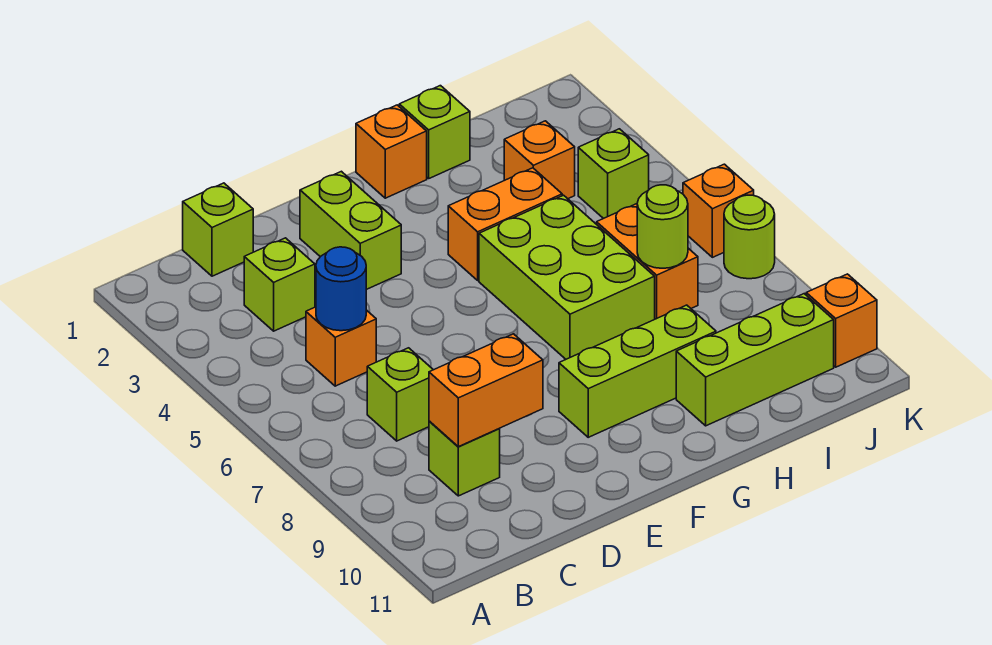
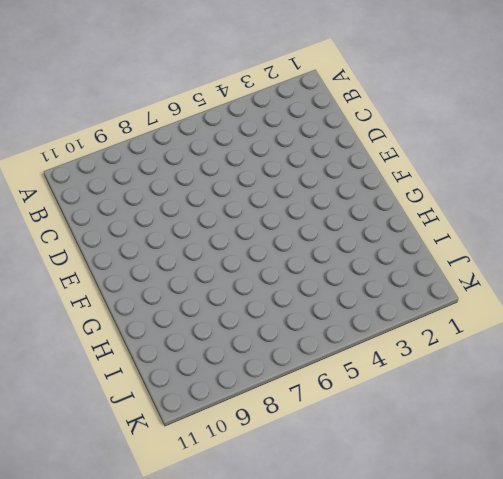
none -> lime brick C1 level 1
none -> lime brick C3 level 1
none -> orange brick C5 level 1

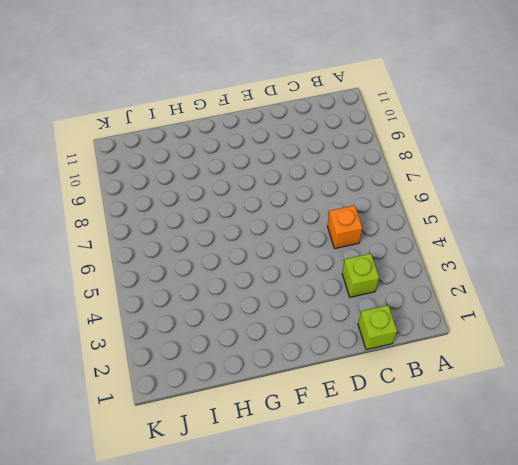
none -> lime brick C7 level 1
none -> lime brick C9 level 1
none -> lime brick E2:E3 level 1

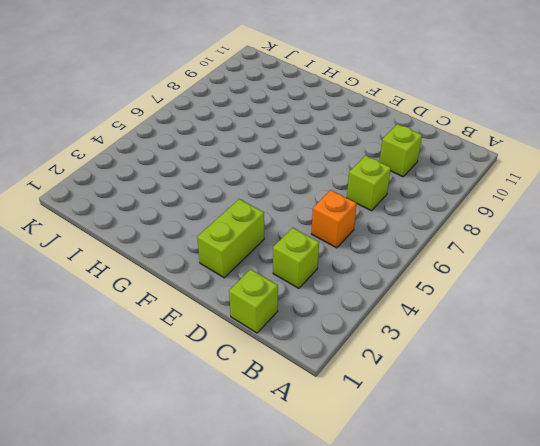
none -> lime brick F9:H9 level 1
none -> orange brick G1 level 1
none -> orange brick G4:H4 level 1

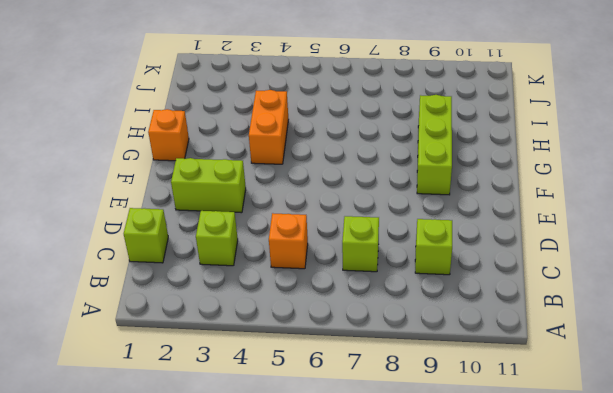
none -> lime brick G5:H7 level 1
none -> lime brick H1 level 1
none -> lime brick H10:J10 level 1

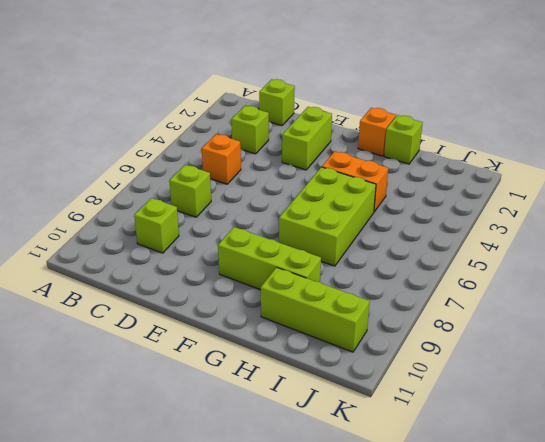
none -> orange brick I3 level 1
none -> orange brick I6:I7 level 1
none -> lime brick J4 level 1

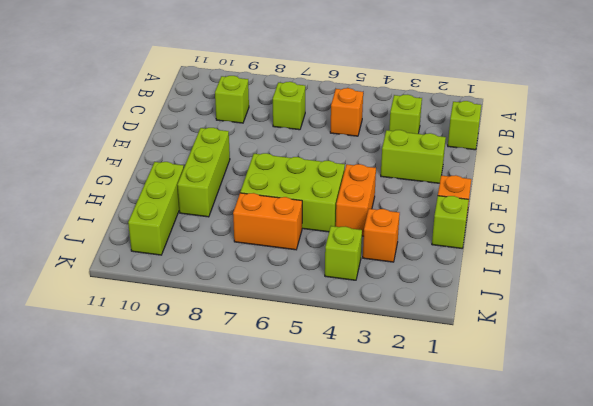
none -> orange brick K6 level 1
none -> lime round brick K7 level 1
none -> orange brick K10 level 1

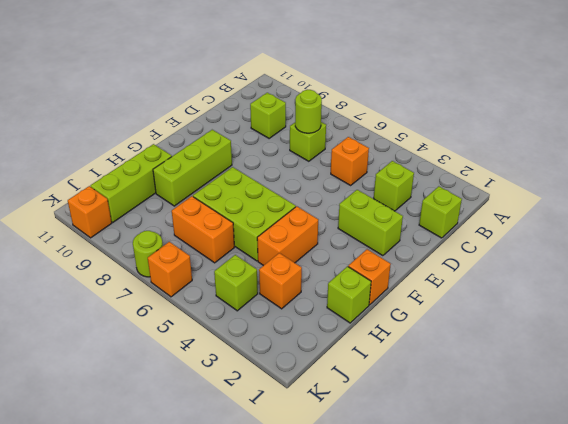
lime round brick C7 level 2 -> lime round brick I7 level 2
none -> blue round brick C5 level 2
none -> orange brick C9:D9 level 2

